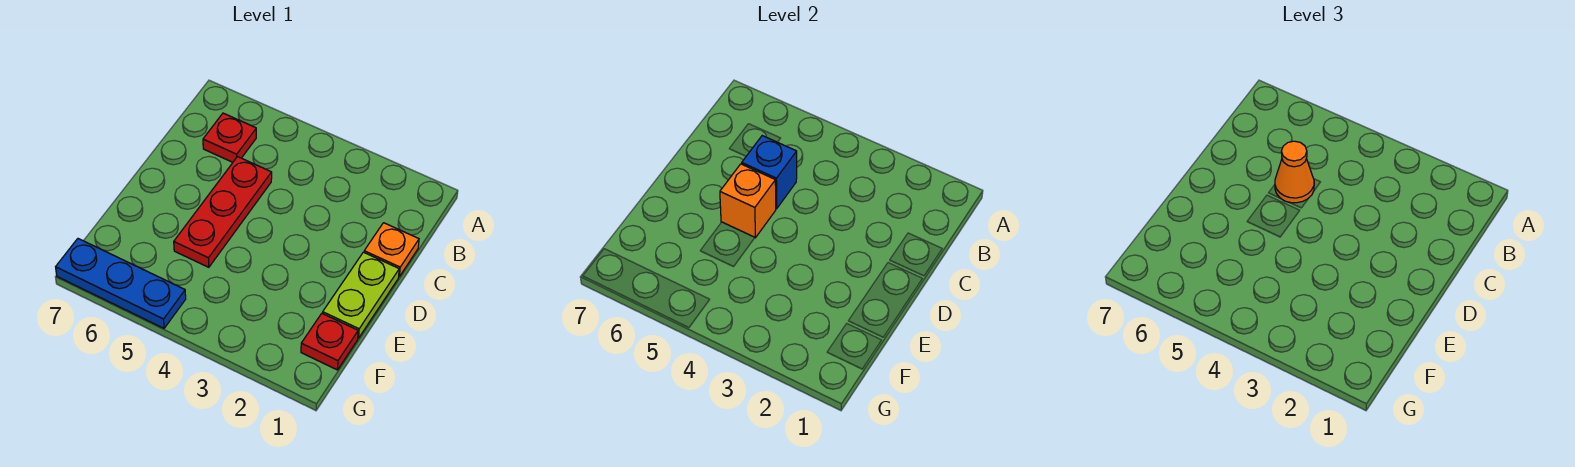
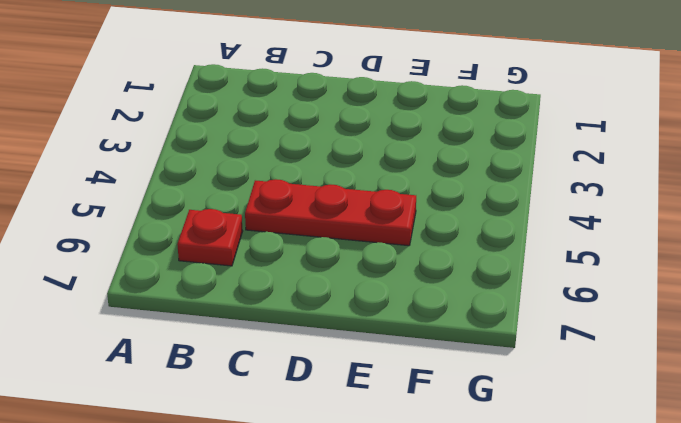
none -> orange plate C1 level 1
none -> lime plate D1:E1 level 1

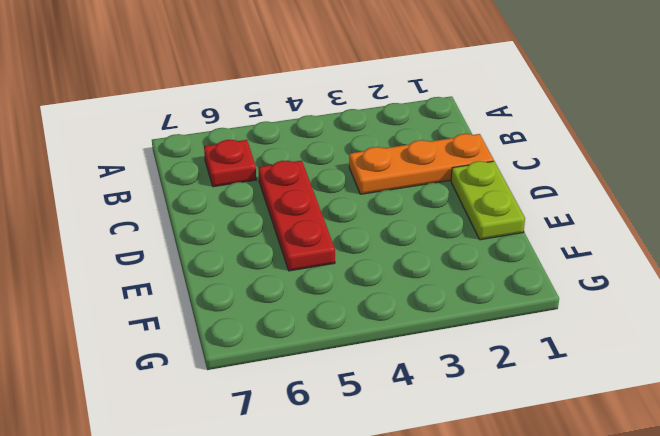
orange plate C1:C3 level 1 -> orange plate C1 level 1
none -> red plate F1 level 1
none -> blue plate G5:G7 level 1

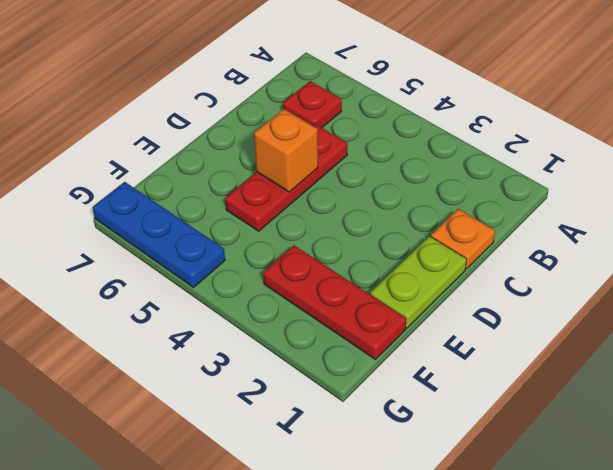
red plate F1:F3 level 1 -> red plate F1 level 1
none -> blue brick C5 level 2
none -> orange cone C5 level 3

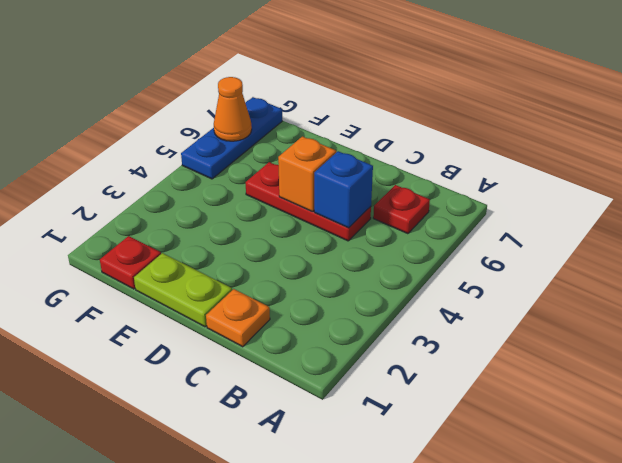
orange cone G6 level 2 -> orange cone C5 level 3

